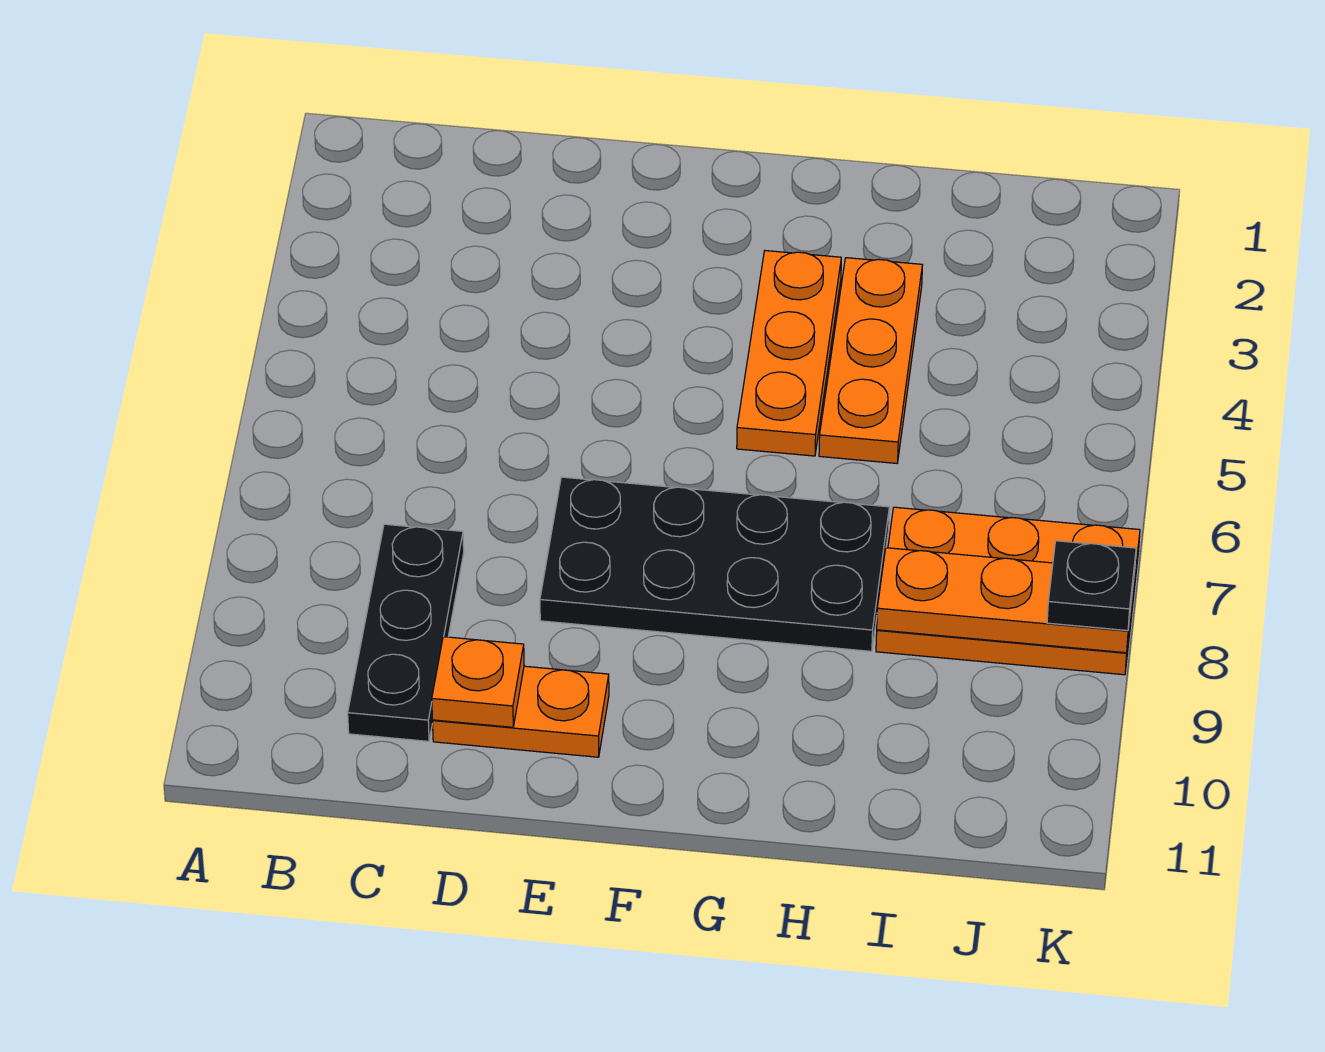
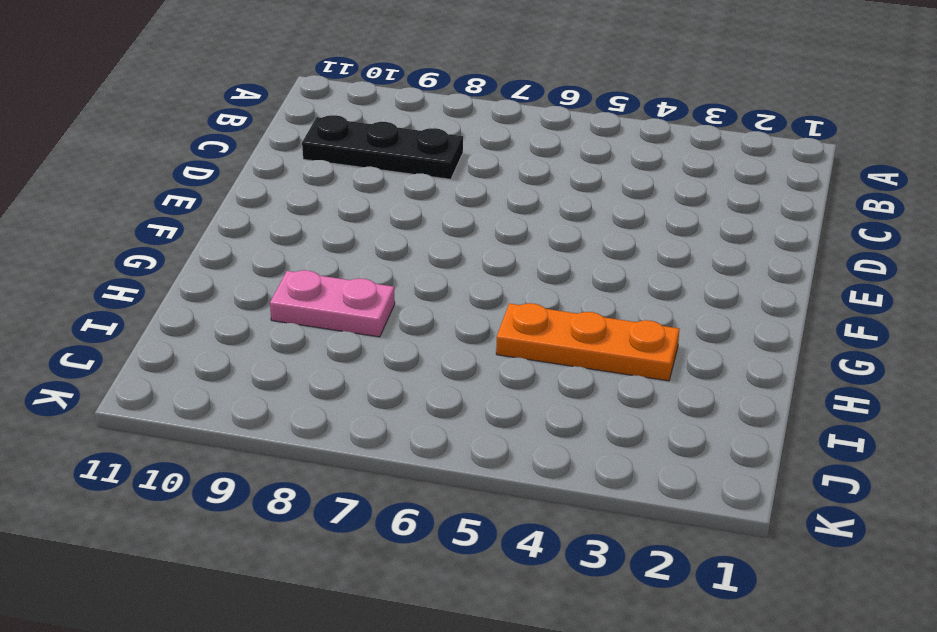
pink plate H8:H9 level 1 -> black plate E7:H8 level 1
none -> orange plate D10:E10 level 1
none -> orange plate G3:G5 level 1

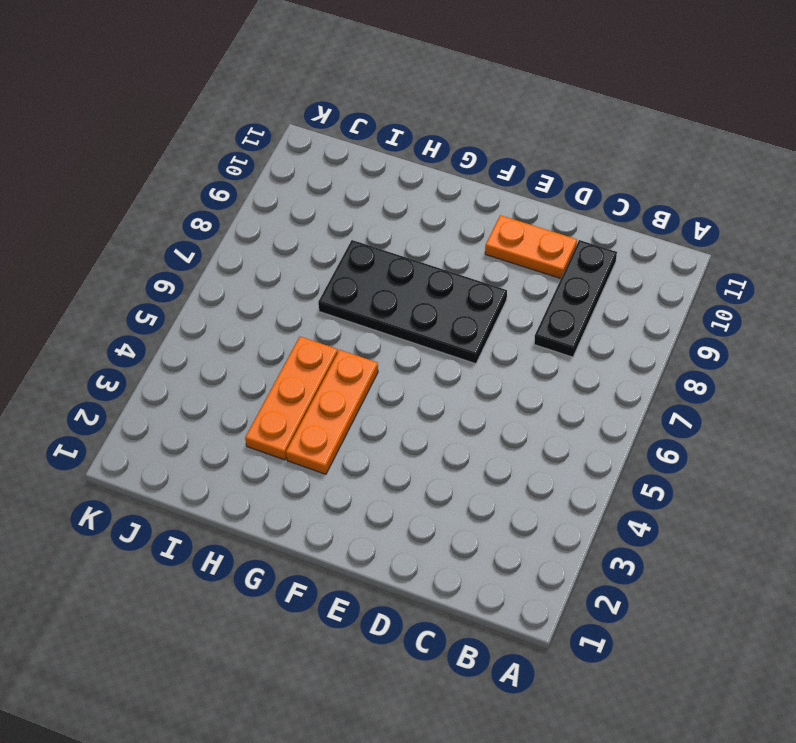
none -> orange plate I7:K8 level 1
none -> orange plate D10 level 2

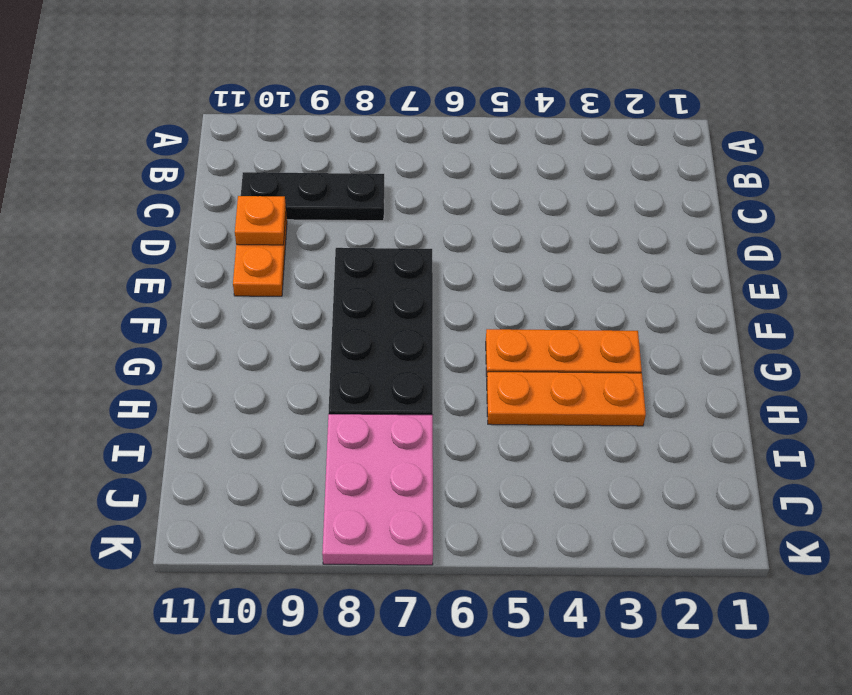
pink plate I7:K8 level 1 -> orange plate I7:K8 level 1
none -> orange plate I8:K8 level 2
none -> black plate K8 level 3

